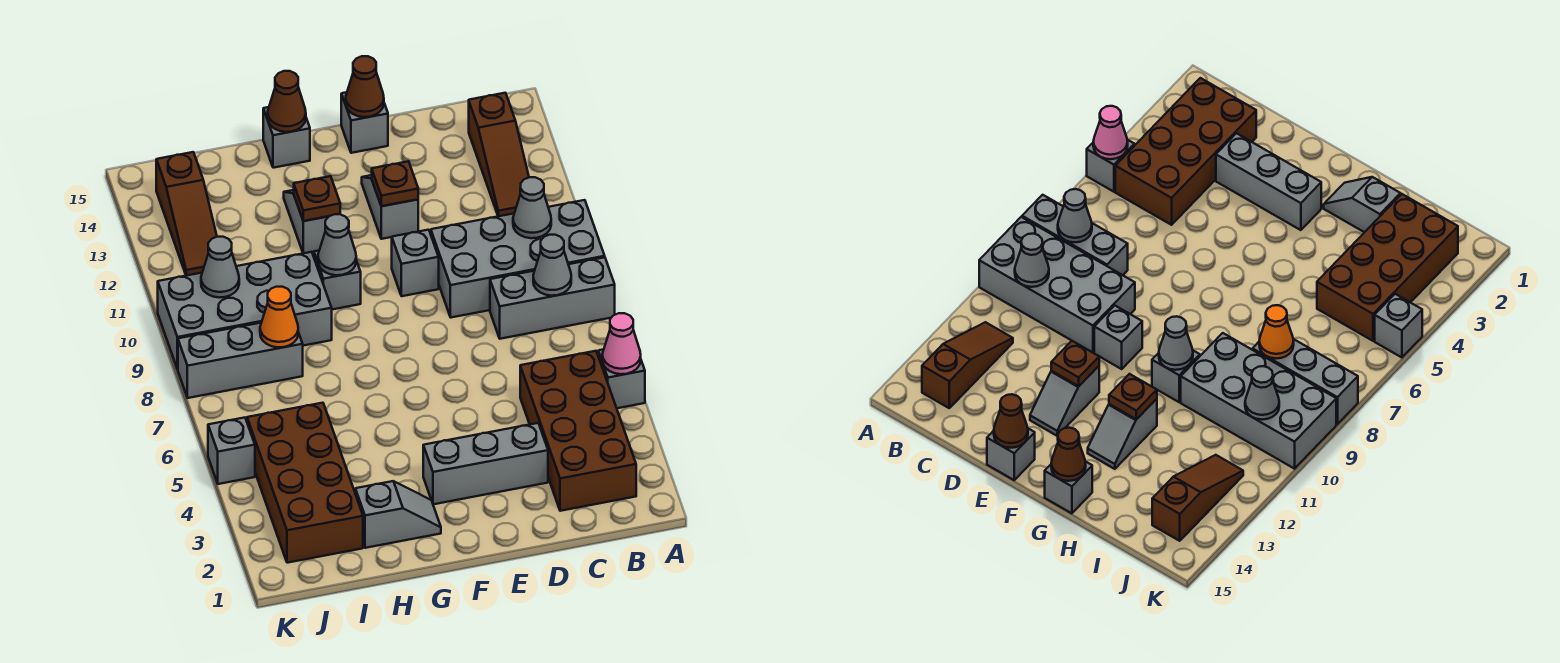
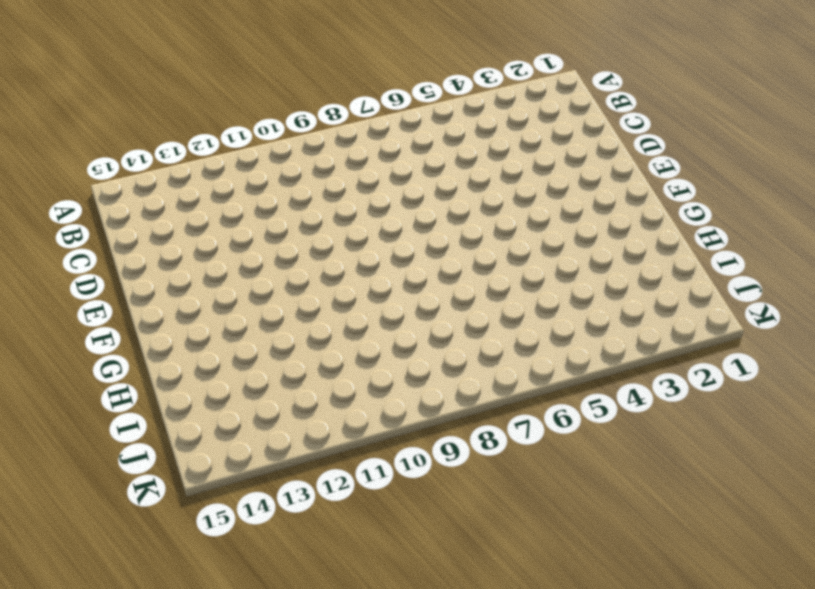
none -> grey brick A5 level 1
none -> grey brick A8:C8 level 1
none -> grey brick A9:D10 level 1

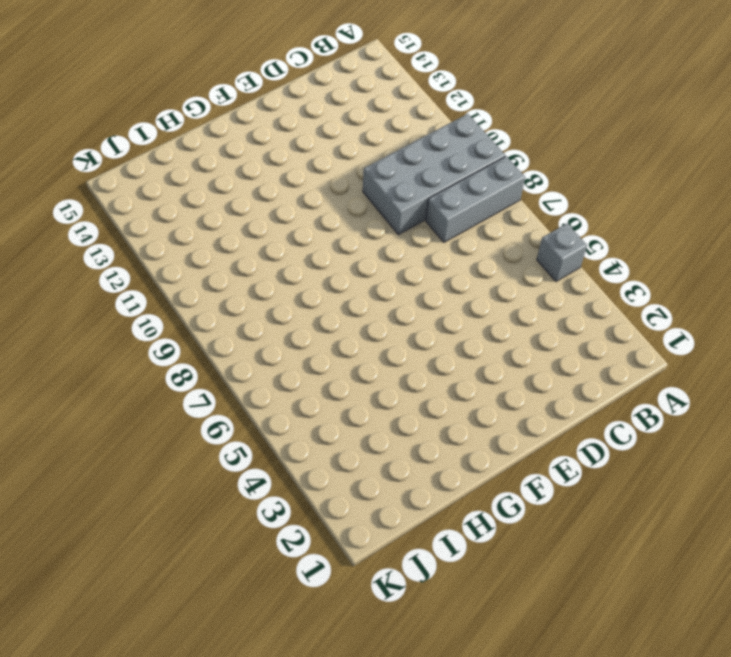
none -> brown brick B2:C5 level 1
none -> brown slope B12:B14 level 1 top 14
none -> grey brick D3:F3 level 1

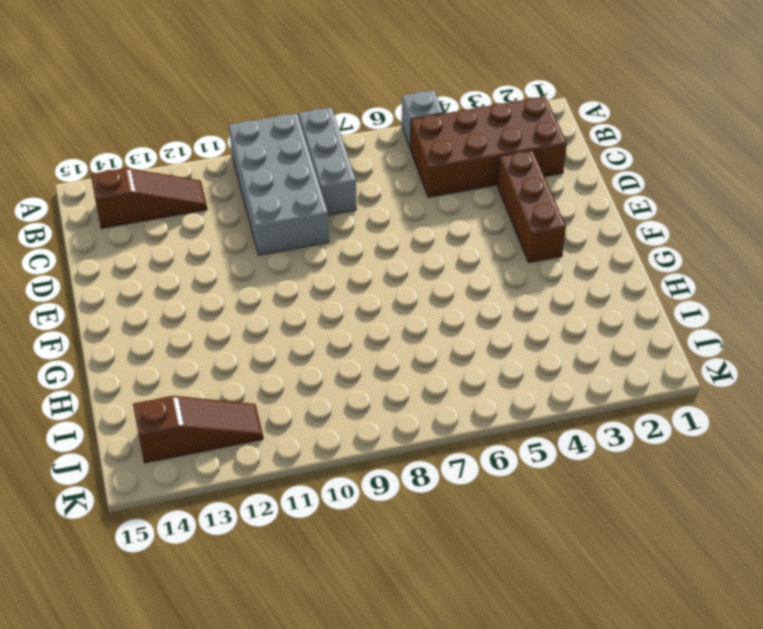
brown brick D3:F3 level 1 -> grey brick D3:F3 level 1
none -> grey brick E10 level 1
none -> grey slope E12:E13 level 1 top 12
none -> grey brick E15 level 1

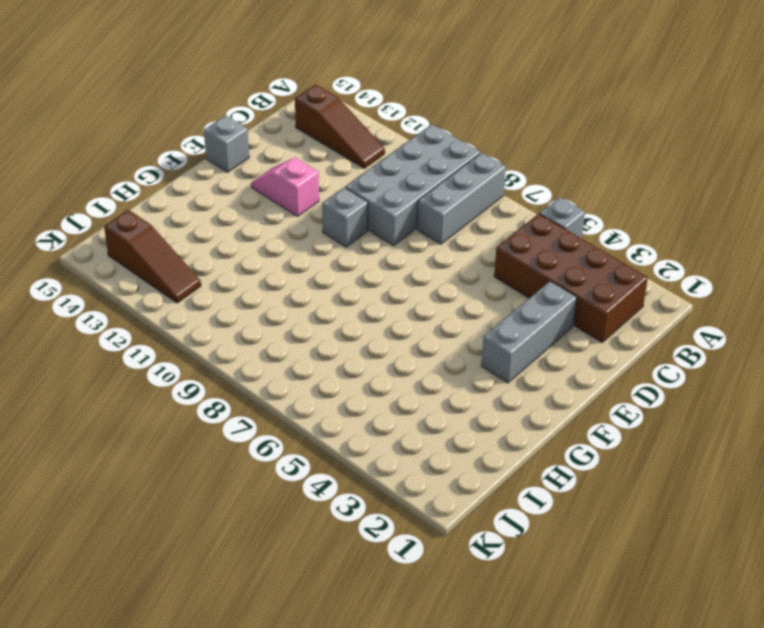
pink slope E12:E13 level 1 top 12 -> grey slope E12:E13 level 1 top 12
none -> grey slope G2:H2 level 1 top H
none -> grey brick G10 level 1
none -> grey slope G12:G13 level 1 top 12

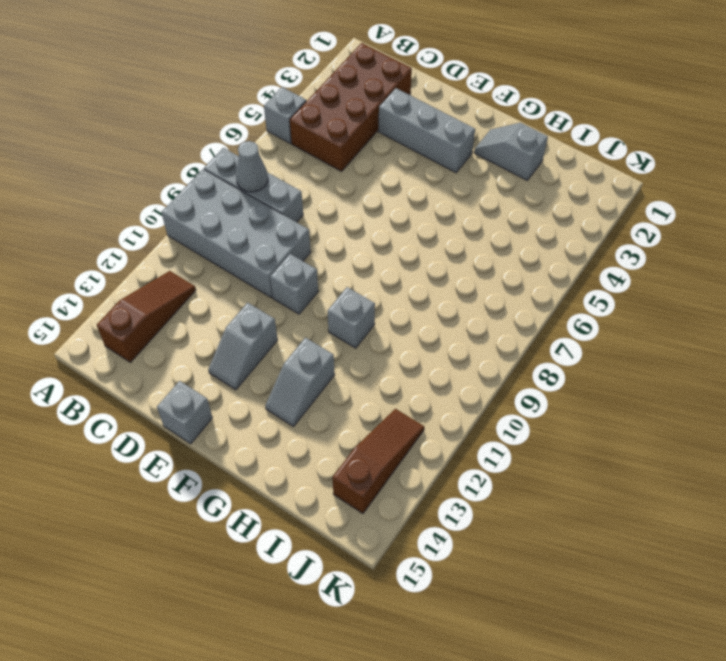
none -> grey brick G15 level 1
none -> grey brick H9:K10 level 1
none -> brown brick I2:J5 level 1

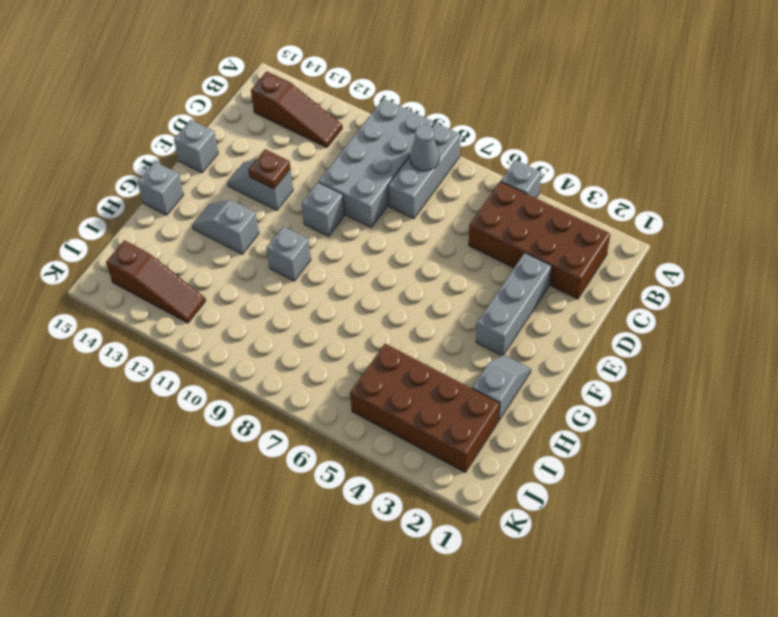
none -> grey brick H9:K10 level 1
none -> grey brick I8:K8 level 1
none -> grey brick K5 level 1

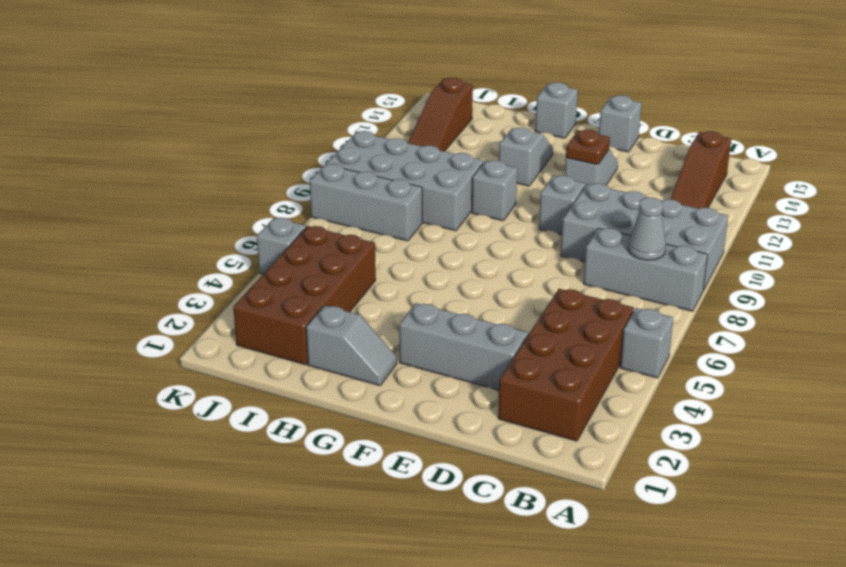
none -> pink cone A5 level 2
none -> grey cone B10 level 2
none -> brown cone E15 level 2

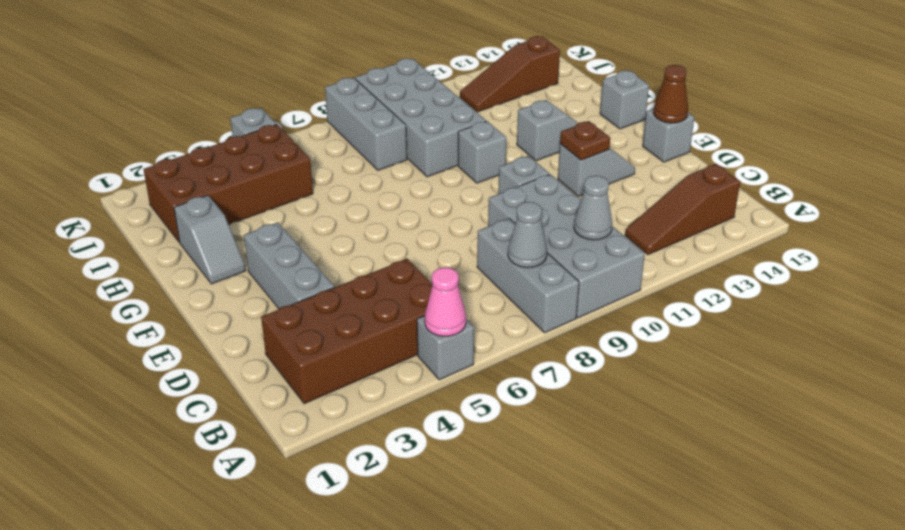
none -> grey cone G10 level 2
none -> brown plate G12 level 2
none -> brown cone G15 level 2

